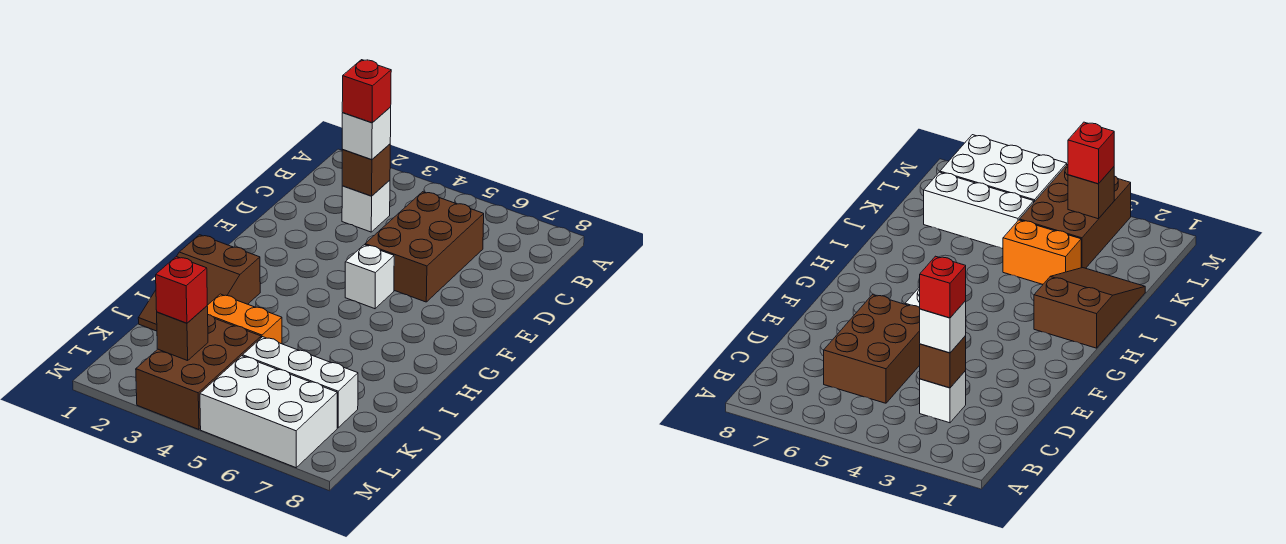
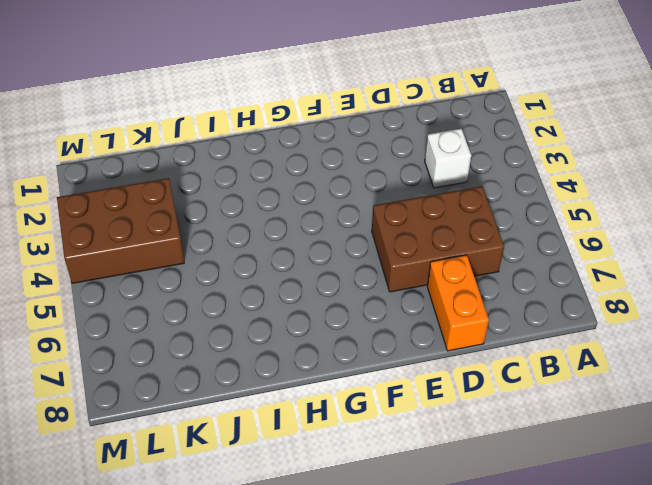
orange brick D7:D8 level 1 -> orange brick J3:J4 level 1
none -> white brick F5 level 1
none -> brown slope H1:J2 level 1 top H
none -> white brick K5:K7 level 1

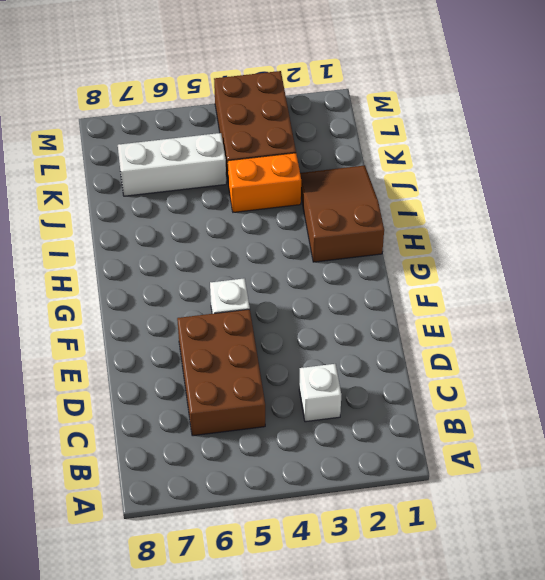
none -> white brick L5:M7 level 1
none -> brown brick C3 level 2
none -> brown brick L3 level 2

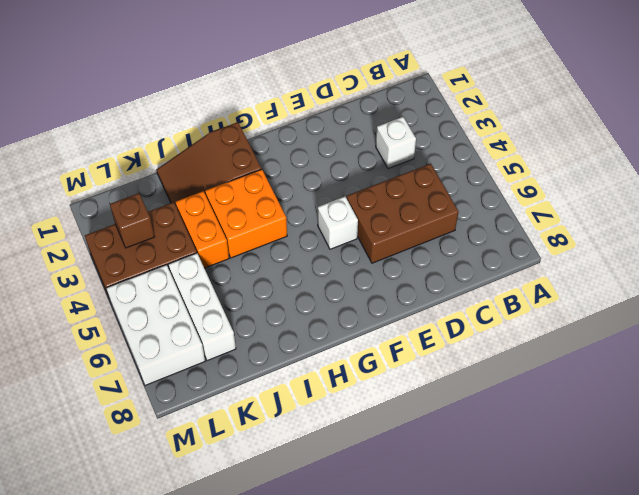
orange brick H3:I4 level 1 -> none
none -> brown brick C3 level 2
none -> white brick C3 level 3
none -> red brick L3 level 3

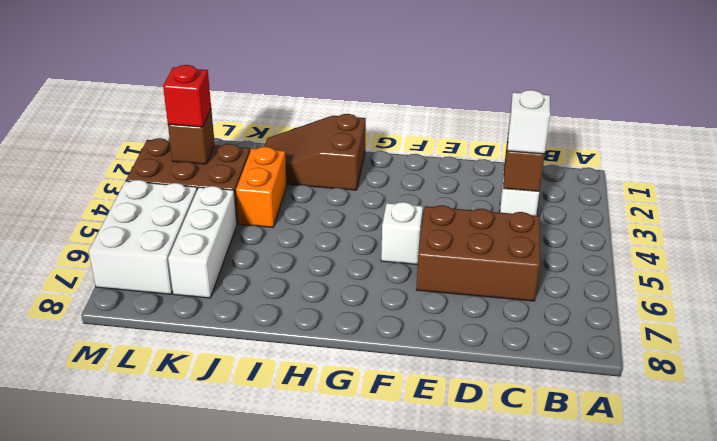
none -> red brick C3 level 4

